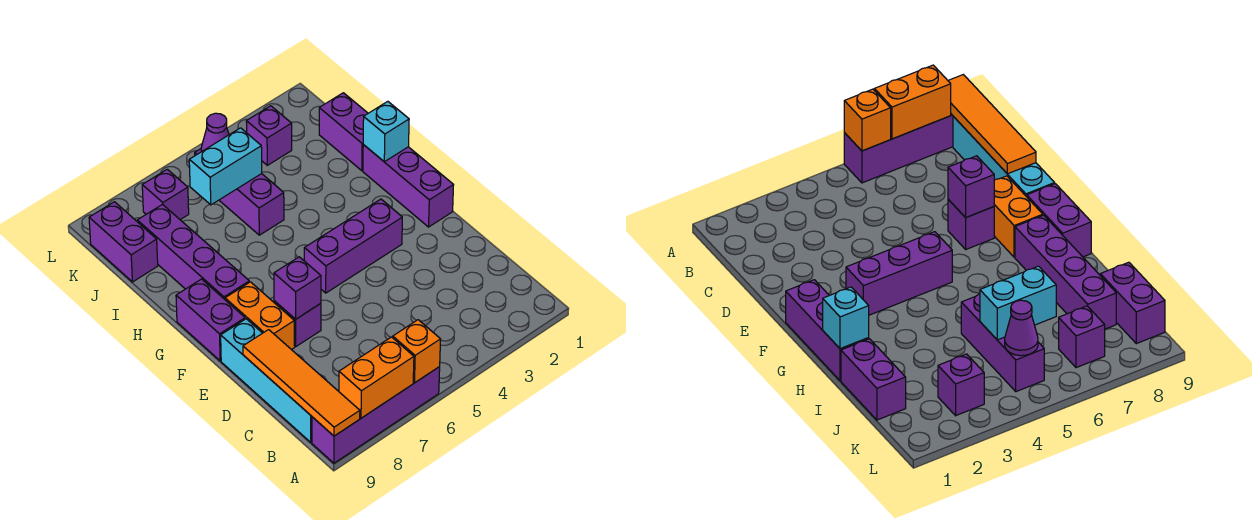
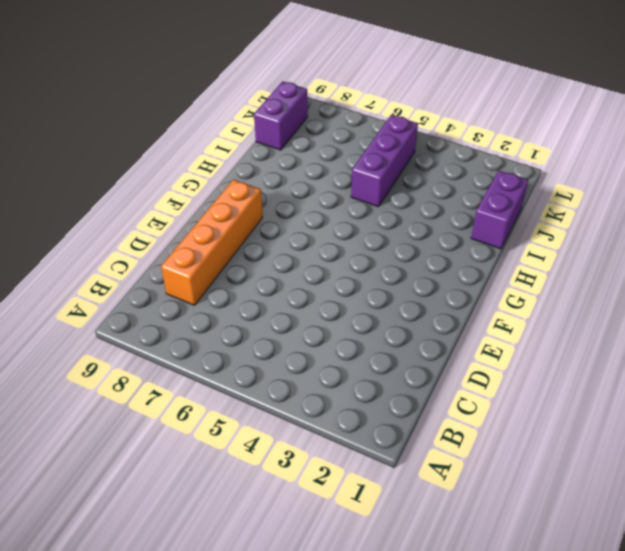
orange brick C8:F8 level 1 -> orange brick E8:F8 level 1
none -> purple brick A6:A9 level 1
none -> cyan brick B9:E9 level 1
none -> purple brick E7 level 1

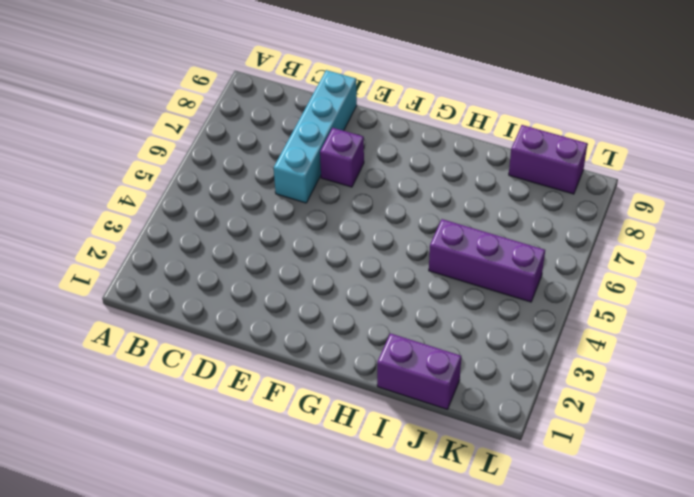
cyan brick D6:D9 level 1 -> cyan brick B9:E9 level 1
none -> purple brick A6:A9 level 1
none -> orange brick E8:F8 level 1
none -> purple brick F1:H1 level 1

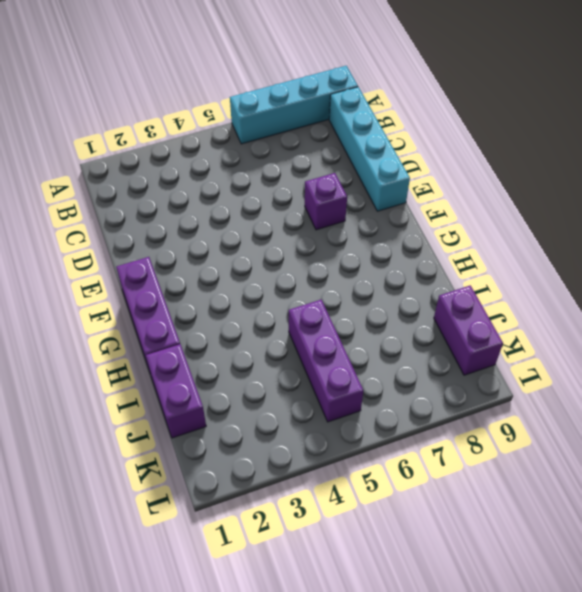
cyan brick A6:A9 level 1 -> purple brick A6:A9 level 1
none -> orange brick E8:F8 level 1
none -> purple brick F3:F5 level 1
none -> purple brick F9:G9 level 1

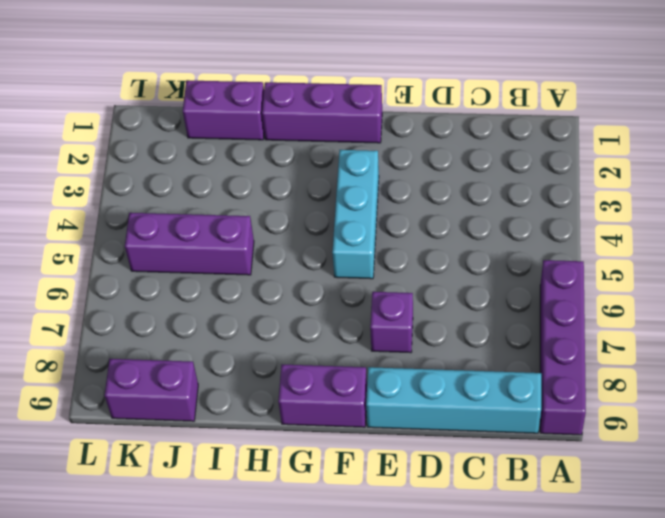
cyan brick F3:F5 level 1 -> purple brick F3:F5 level 1
none -> orange brick E8:F8 level 1
none -> purple brick G8:J8 level 1
none -> purple brick K3 level 1

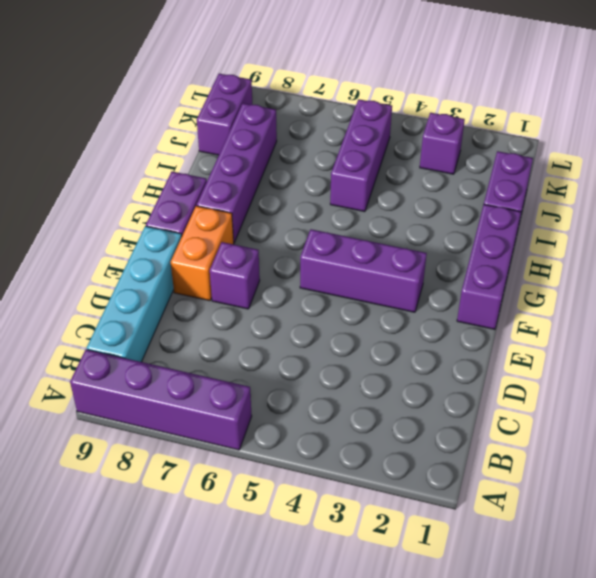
none -> purple brick K7 level 1
none -> orange brick A6 level 2
none -> orange brick A7:A8 level 2

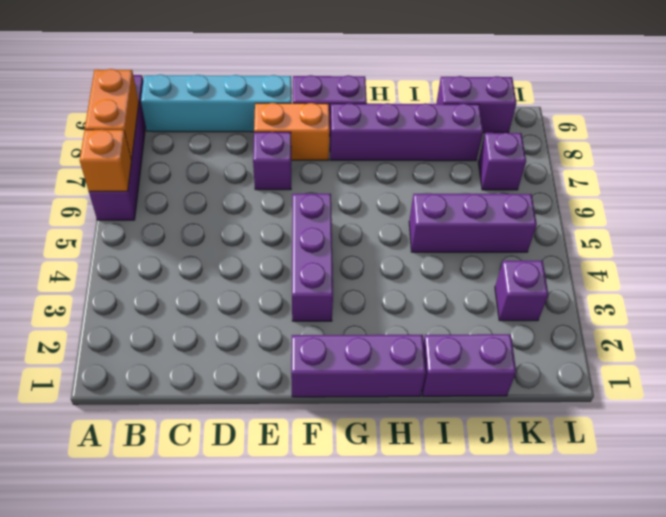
none -> orange tile A9:D9 level 2
none -> purple brick E7 level 2
none -> cyan brick H1 level 2

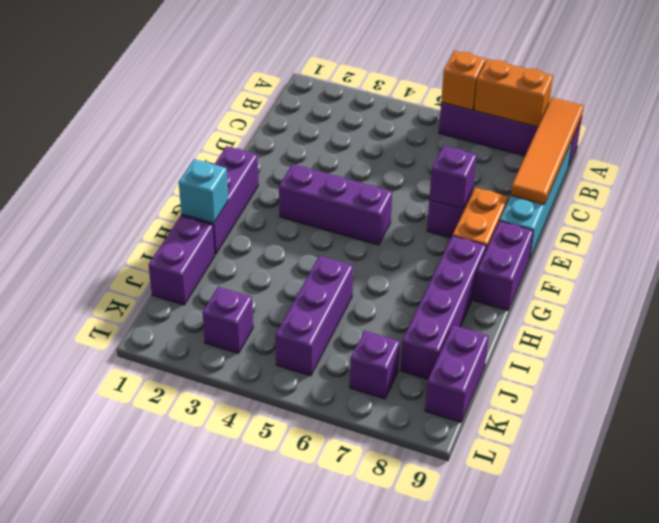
none -> cyan brick J5:J6 level 2
none -> purple cone K5 level 2

